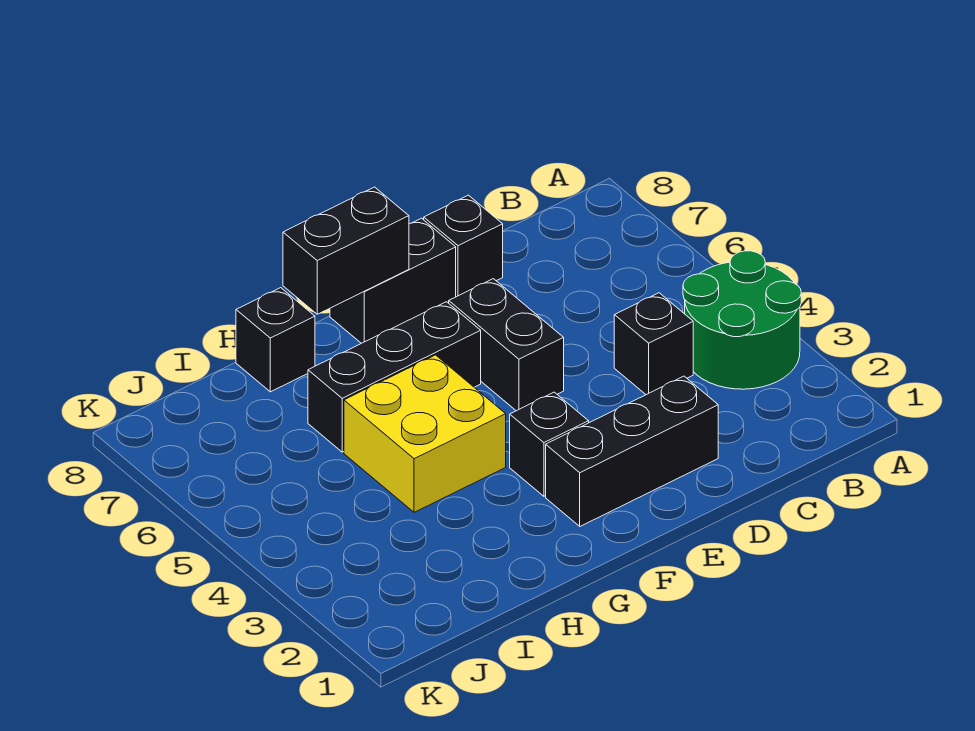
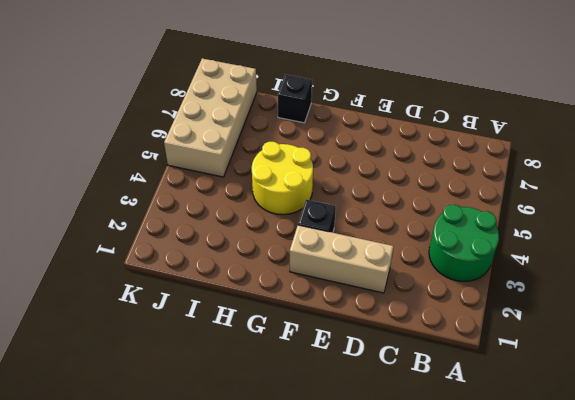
tan brick D2:F2 level 1 -> black brick D2:F2 level 1
yellow round brick G4:H5 level 1 -> yellow brick G4:H5 level 1
tan brick J5:K8 level 1 -> none
none -> black brick C4 level 1
none -> black brick D8 level 1

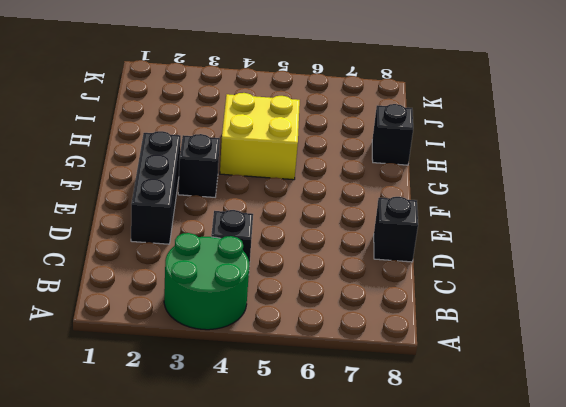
none -> black brick E5:E6 level 1
none -> black brick E8:F8 level 1

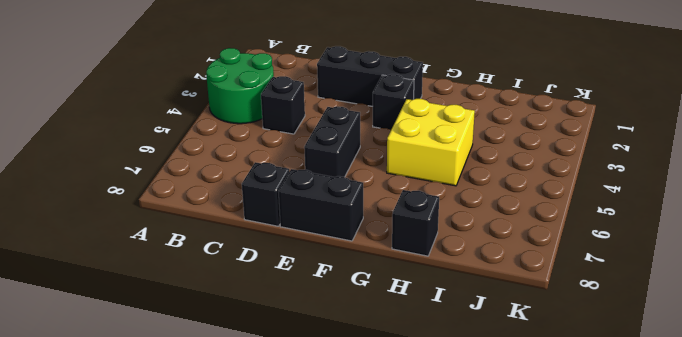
none -> black brick F6:H6 level 1
none -> black brick F8:G8 level 2

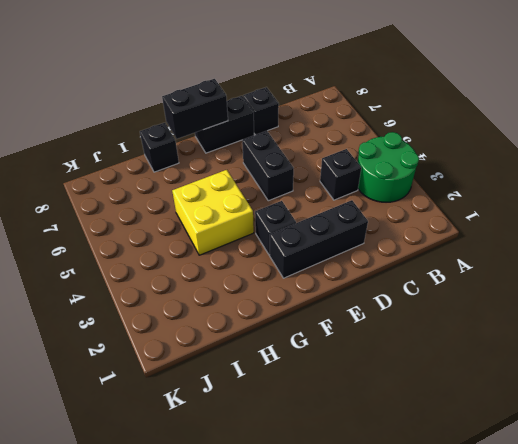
none -> black brick F6:H6 level 1

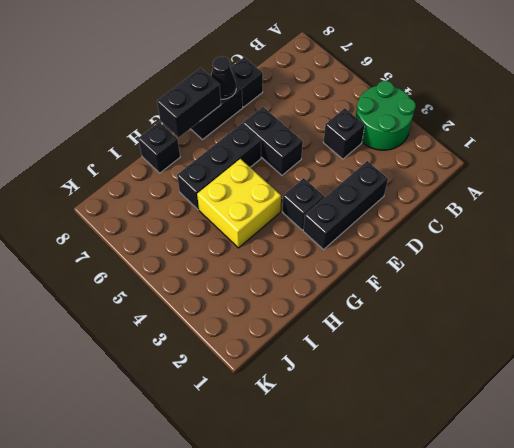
black cone E8 level 2 -> none

